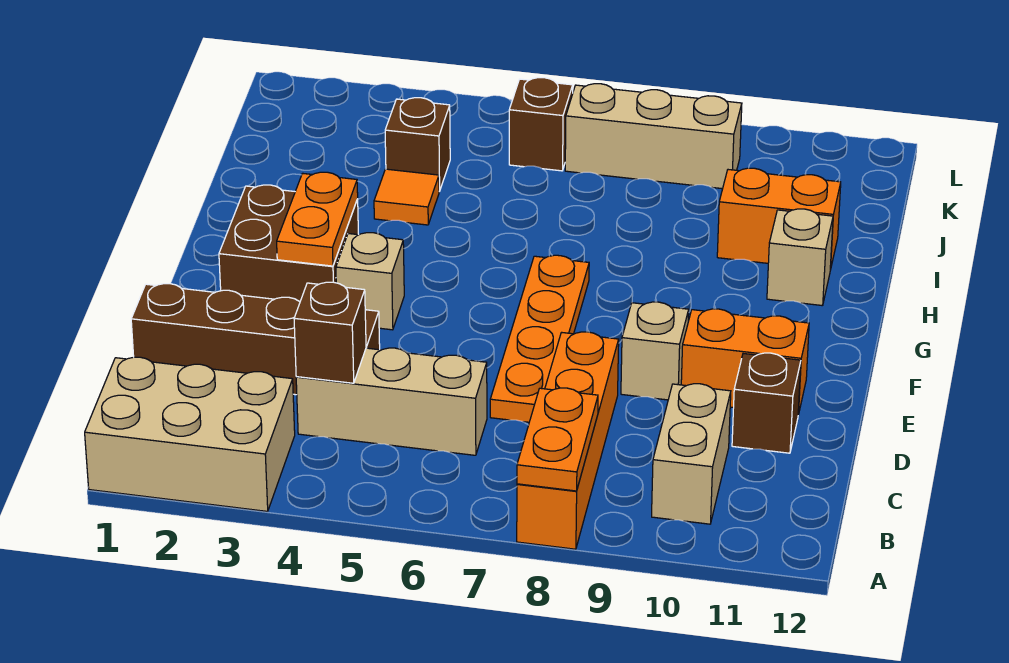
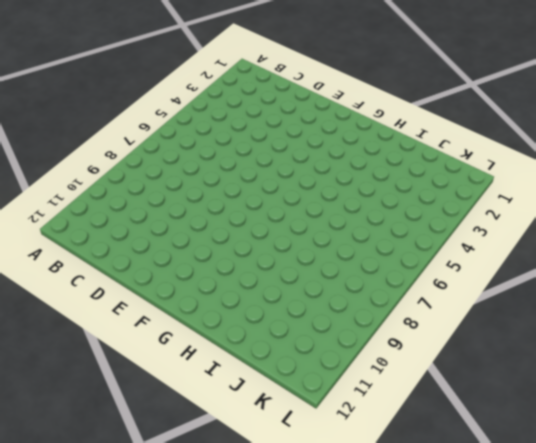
none -> tan brick A1:B3 level 1
none -> orange brick A8:D8 level 1
none -> tan brick B10:C10 level 1

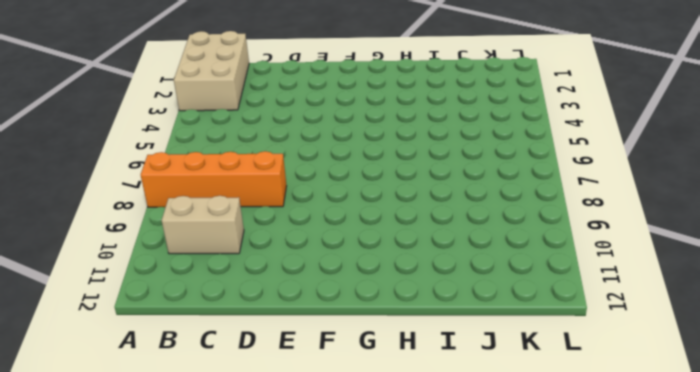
none -> tan brick C4:C6 level 1
none -> brown brick D1:D4 level 1
none -> orange plate D7:G7 level 1

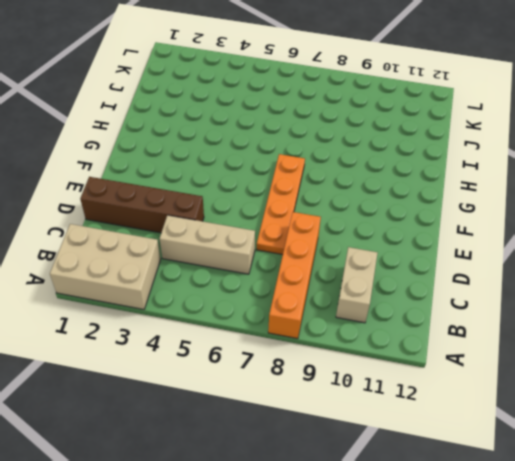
none -> brown brick D11 level 1
none -> tan brick E9 level 1
none -> orange brick E10:E11 level 1

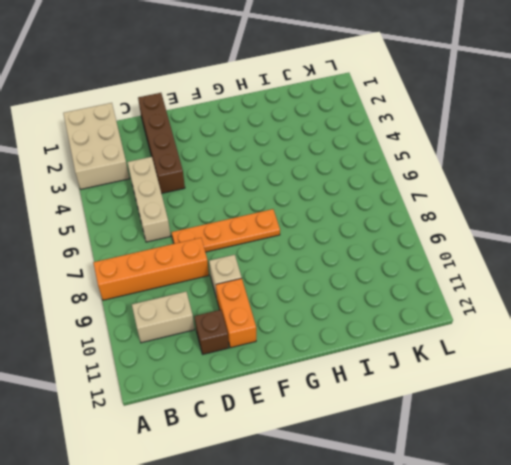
none -> brown brick F2:G3 level 1
none -> tan brick F4 level 1
none -> tan brick H11 level 1

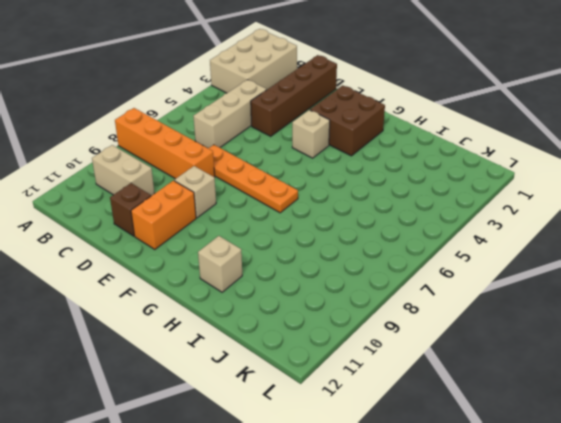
none -> orange tile I4 level 1
none -> orange brick I10:I11 level 1
none -> brown brick J4 level 1

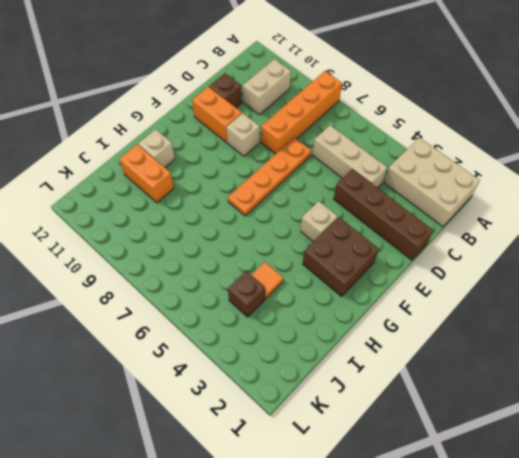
none -> brown brick K6 level 1
none -> tan brick K7:K9 level 1
none -> orange plate A8:B8 level 2

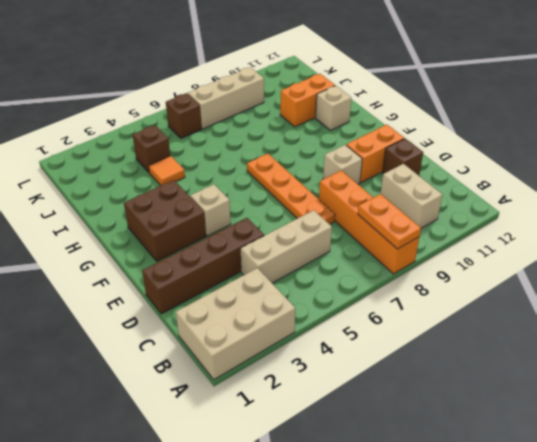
none -> brown brick C4 level 2
none -> orange plate F3:G3 level 2

